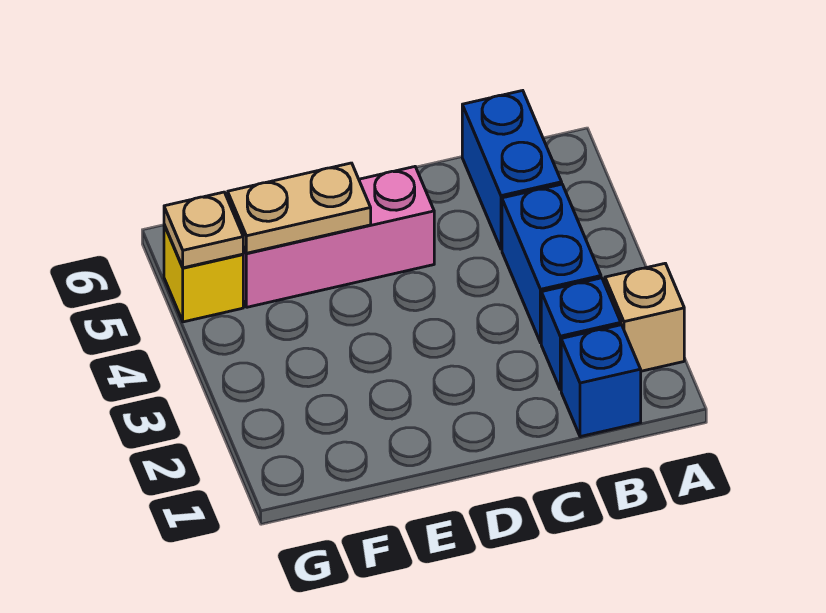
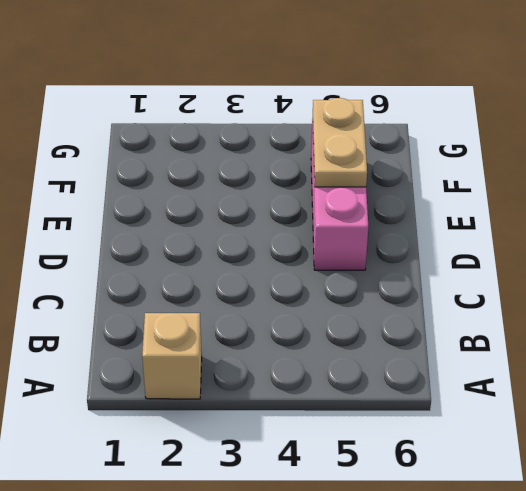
none -> blue brick B1 level 1
none -> blue brick B2 level 1

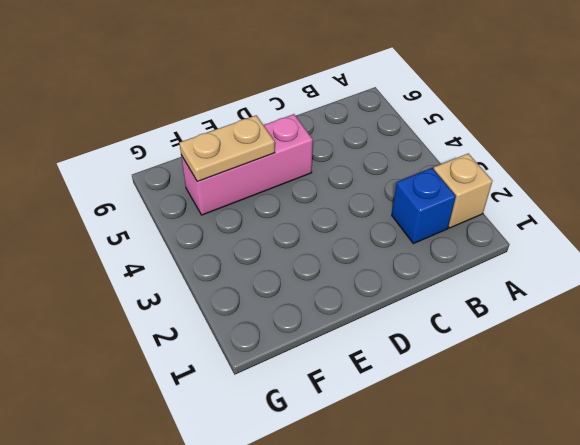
none -> blue brick B1 level 1
none -> blue brick B3:B4 level 1

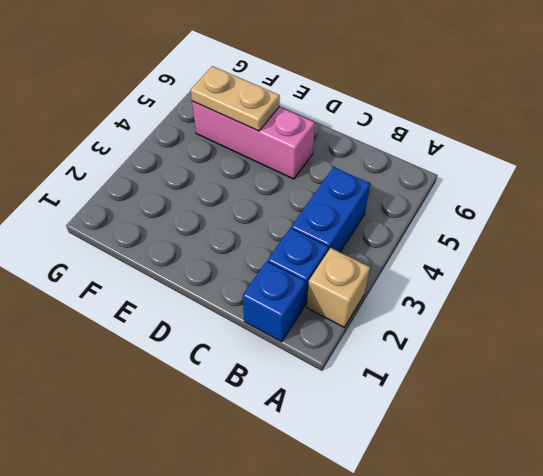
none -> blue brick B5:B6 level 1
none -> yellow brick G5 level 1

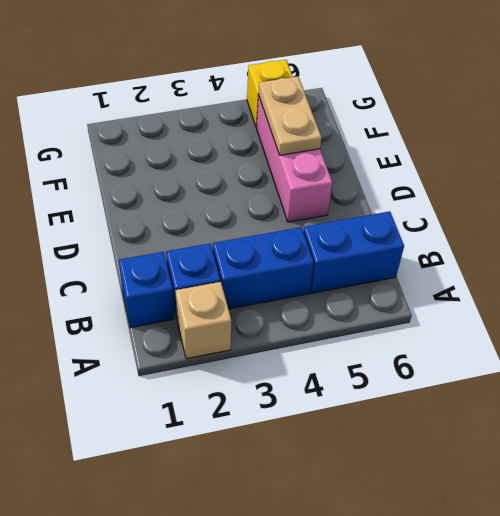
none -> tan plate G5 level 2

